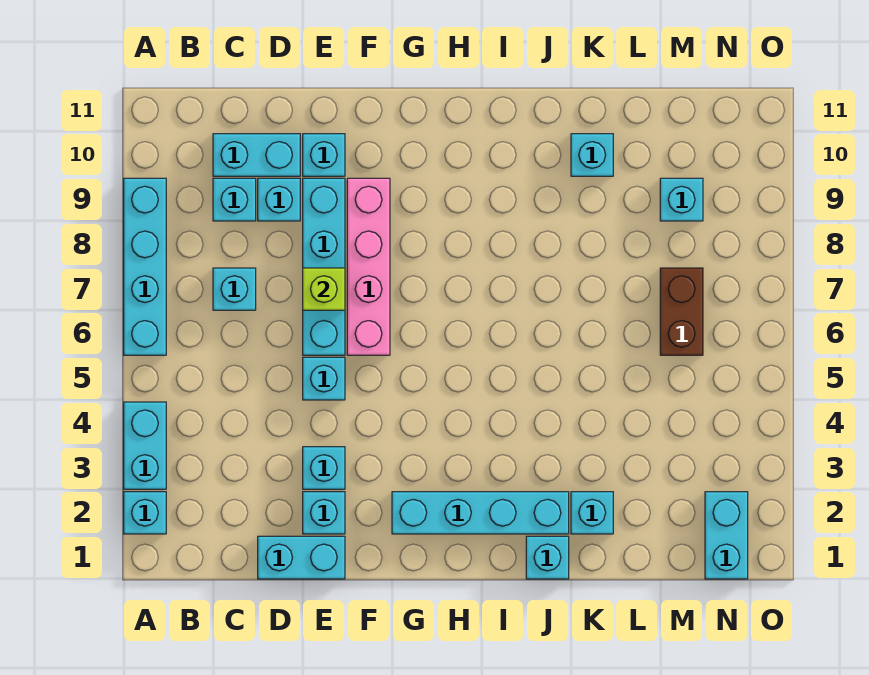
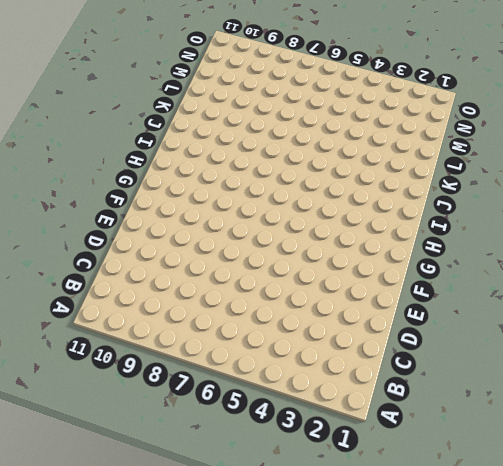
none -> cyan brick A2 level 1
none -> cyan brick A3:A4 level 1
none -> cyan brick A6:A9 level 1

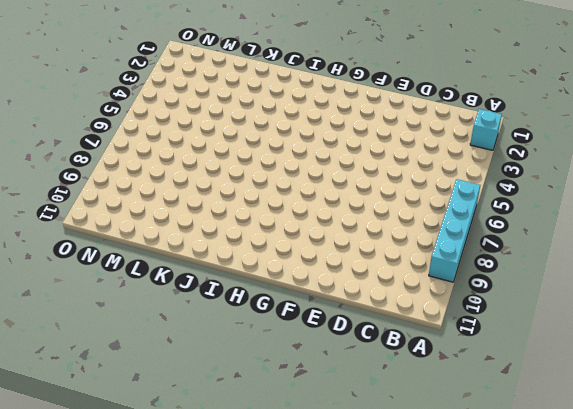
none -> cyan brick A3:A4 level 1
none -> cyan brick C7 level 1
none -> cyan brick C9 level 1

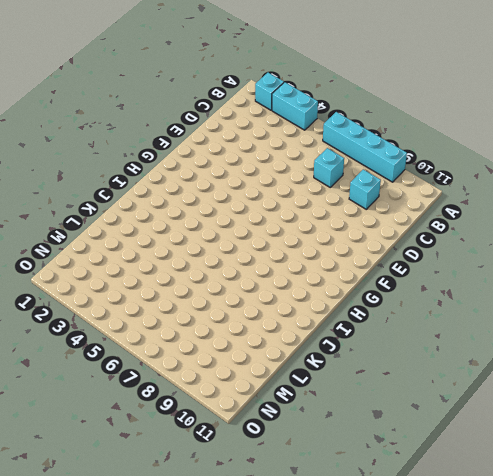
none -> cyan brick C10:D10 level 1
none -> cyan brick D1:E1 level 1
none -> cyan brick D9 level 1

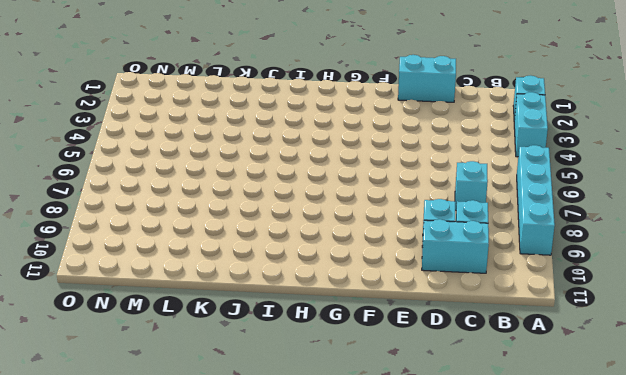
none -> cyan brick E2 level 1
none -> cyan brick E3 level 1
none -> cyan brick E5 level 1

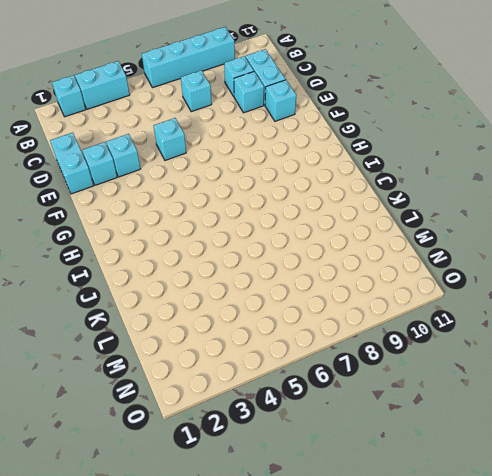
none -> cyan brick E6:E9 level 1
none -> pink brick F6:F9 level 1
none -> cyan brick G2:J2 level 1

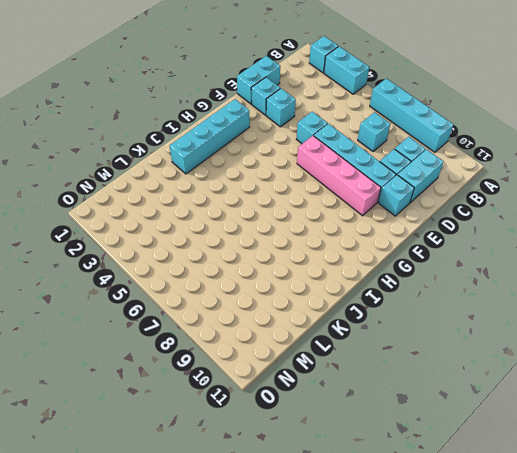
none -> cyan brick J1 level 1
none -> cyan brick K2 level 1
none -> cyan brick K10 level 1

